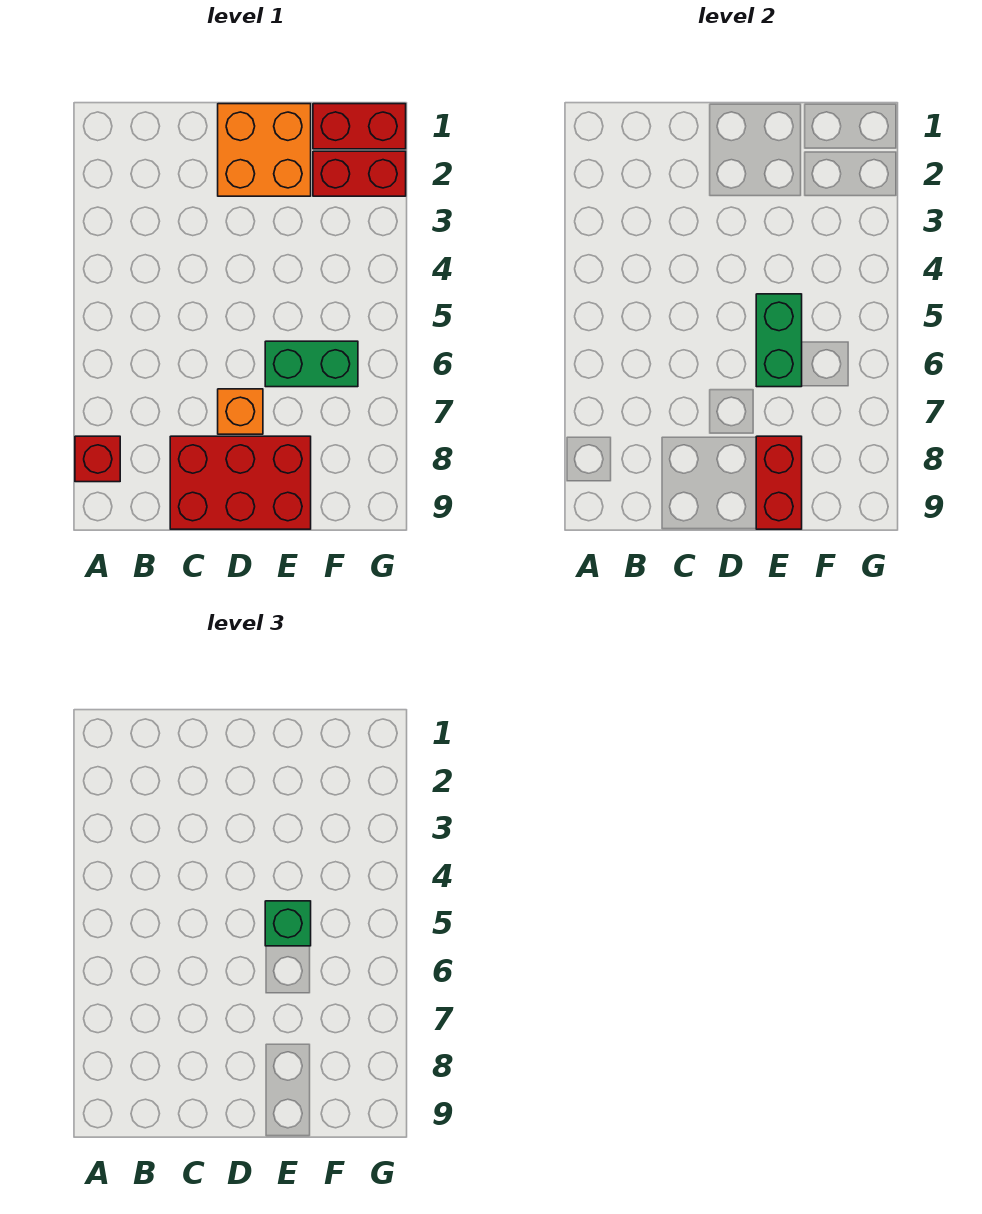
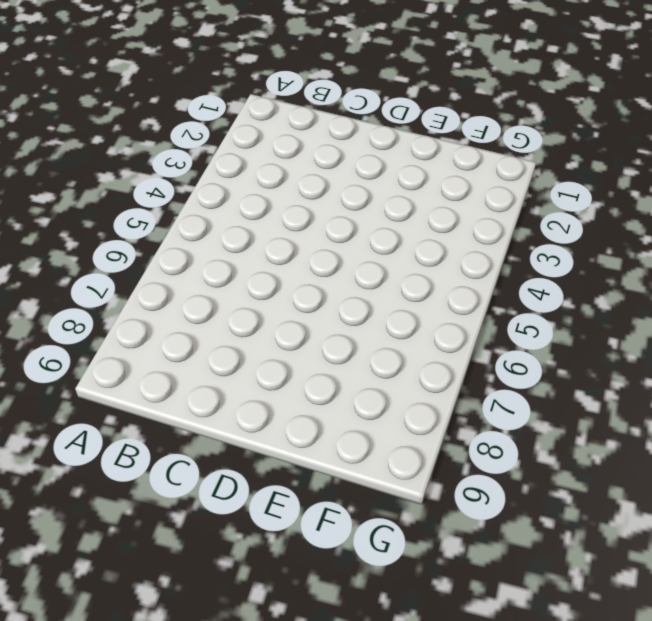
none -> red brick A8 level 1
none -> red brick C8:E9 level 1

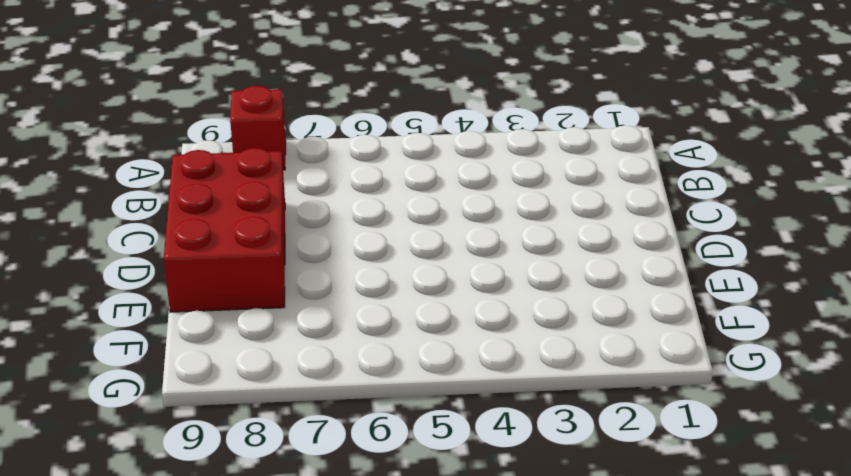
none -> orange brick D1:E2 level 1
none -> orange brick D7 level 1

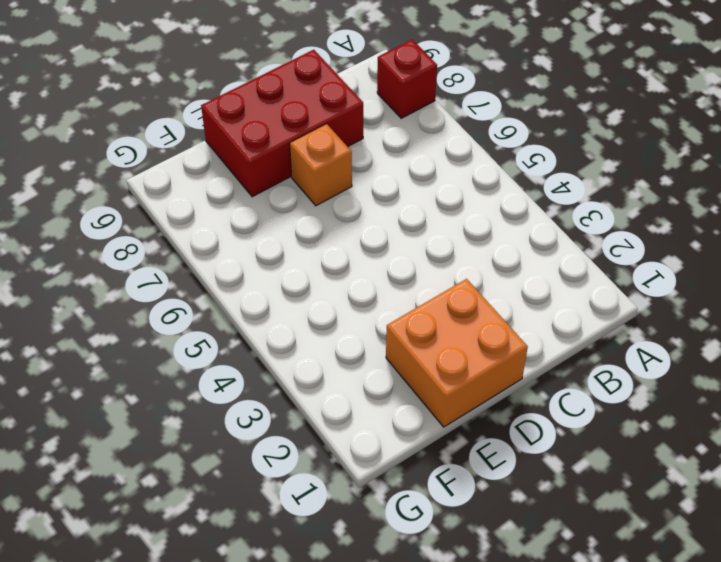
none -> green brick E6:F6 level 1
none -> red brick F1:G1 level 1

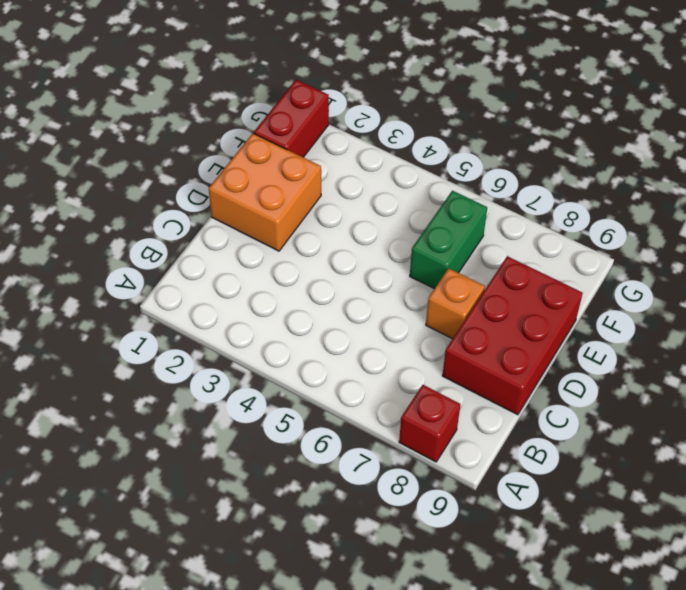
none -> red brick F2:G2 level 1
none -> green brick E5:E6 level 2

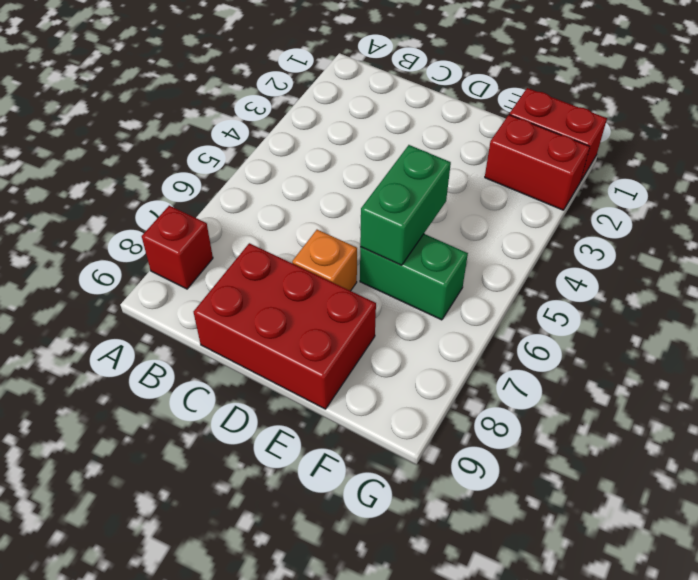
none -> orange brick D1:E2 level 1
none -> red brick E8:E9 level 2

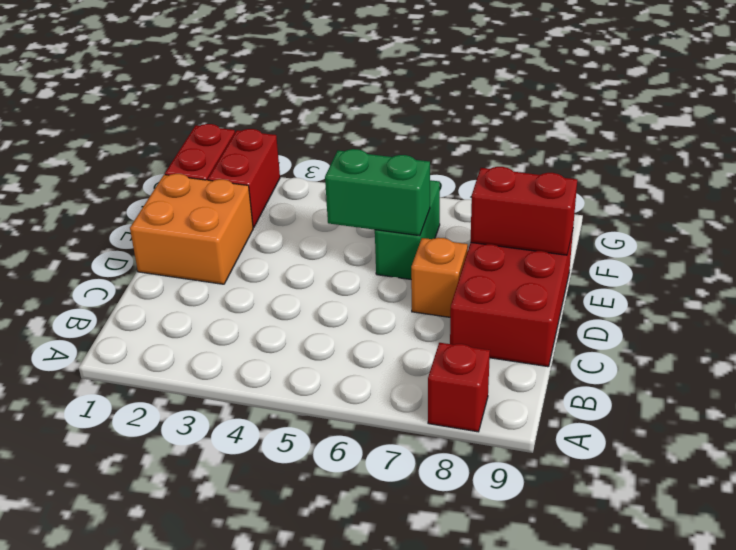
none -> green brick E5 level 3

